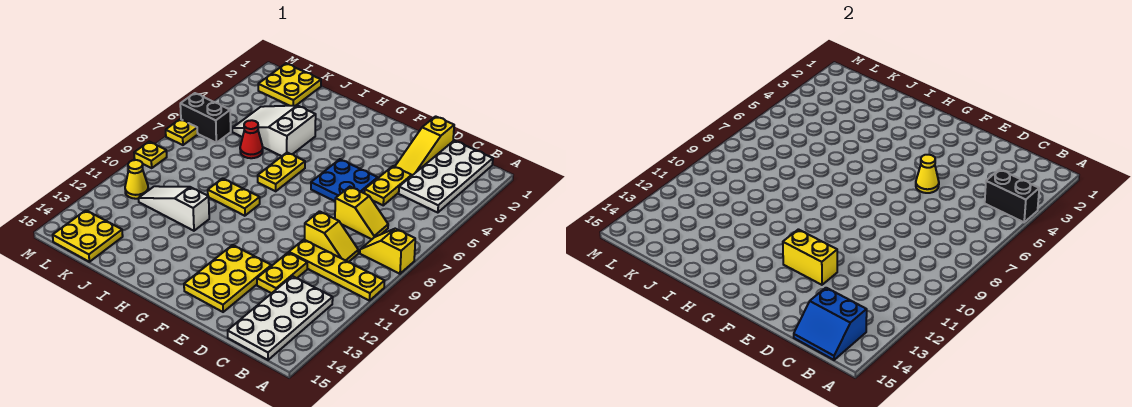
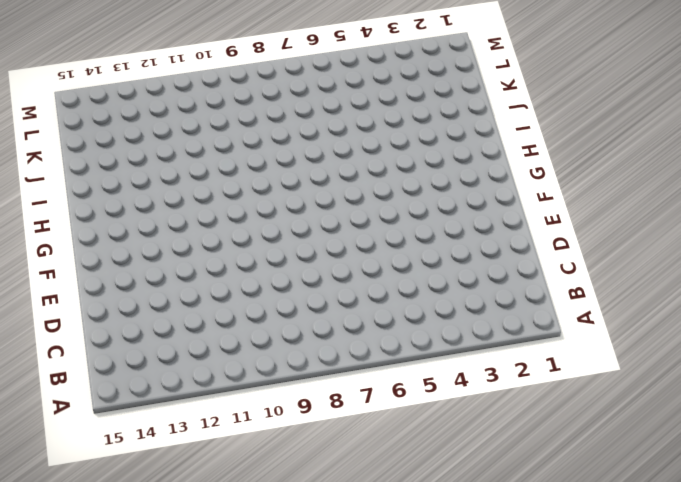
none -> yellow slope A8:B8 level 1 top A
none -> yellow plate A10:D10 level 1
none -> white plate B1:C4 level 1

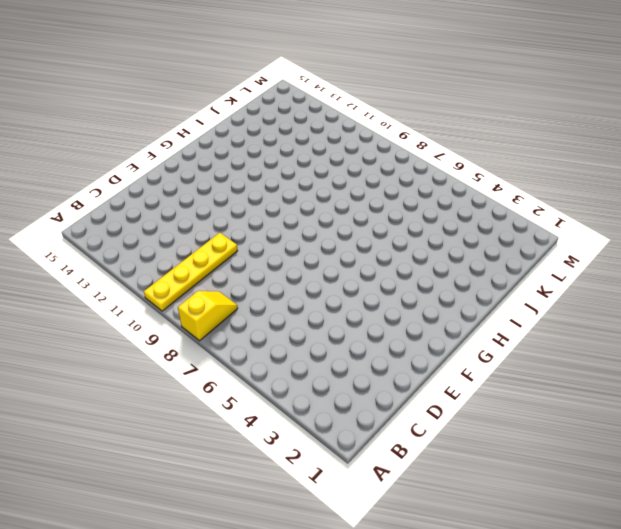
none -> white plate B1:C4 level 1
none -> white plate B12:C15 level 1
none -> yellow slope C7:D7 level 1 top D

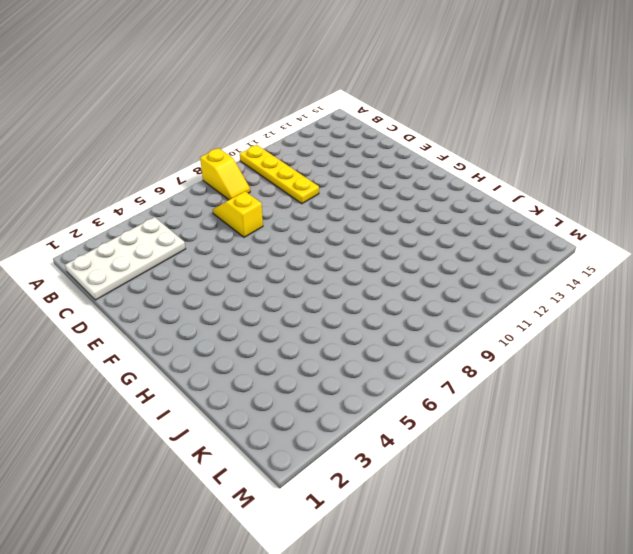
none -> white plate B12:C15 level 1
none -> yellow slope C9:D9 level 1 top D
none -> yellow slope D1:D3 level 1 top 1

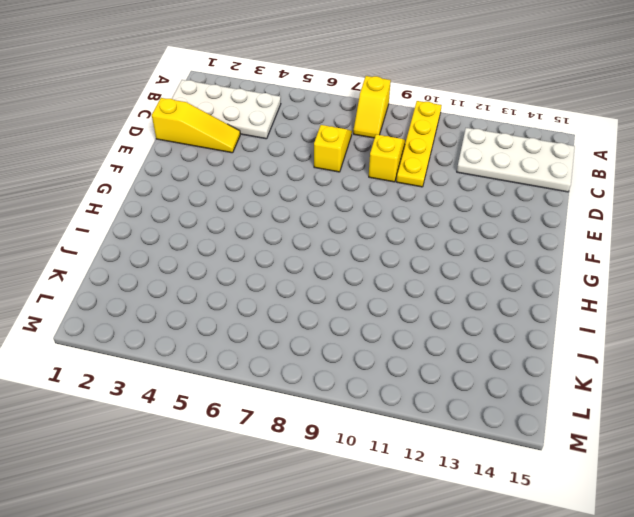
none -> yellow plate D4:D5 level 1
none -> yellow plate D11:D12 level 1
none -> blue plate E5:F6 level 1

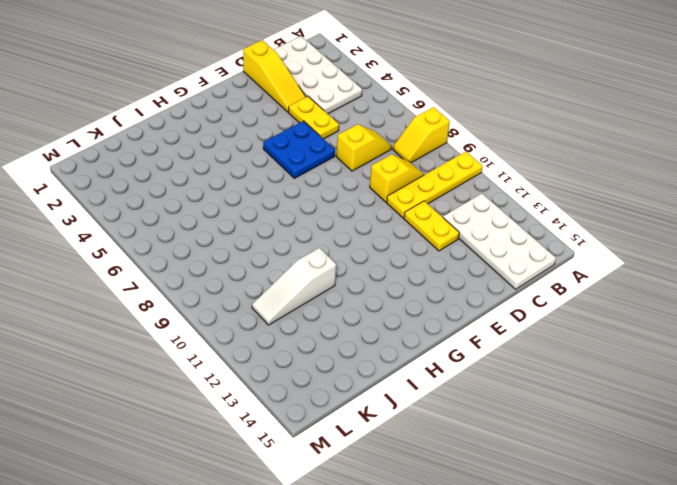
none -> yellow plate E12:F14 level 1
none -> yellow plate H6:H7 level 1
none -> yellow plate H9:I9 level 1

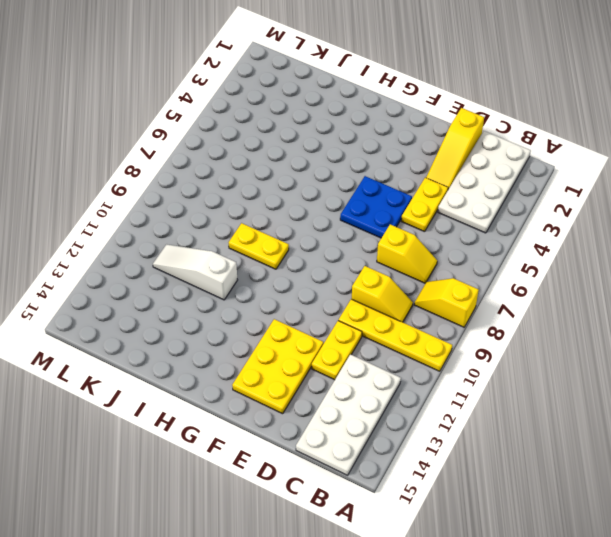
none -> yellow plate H6:H7 level 1
none -> white slope I4:K5 level 1 top I
none -> red cone J6 level 1

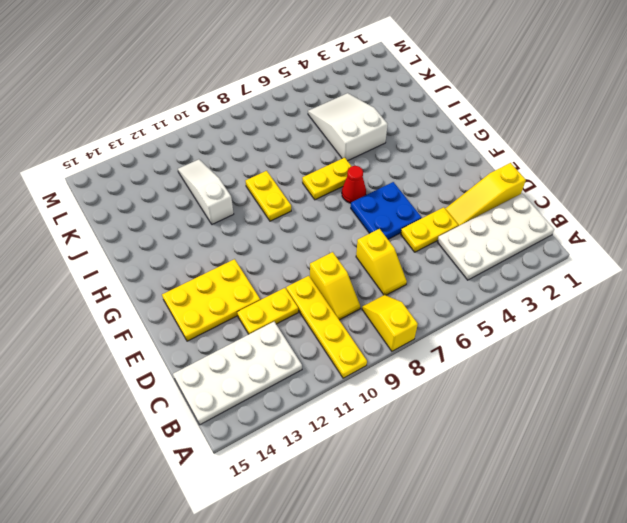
red cone G6 level 1 -> red cone J6 level 1
none -> yellow plate K1:L2 level 1
none -> yellow plate K14:L15 level 1
none -> black brick L6:M6 level 1

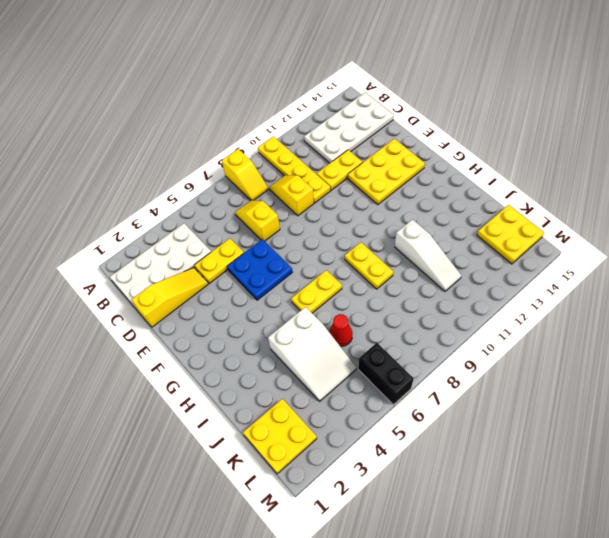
none -> yellow cone L11 level 1
none -> yellow plate M7 level 1
none -> yellow plate M9 level 1

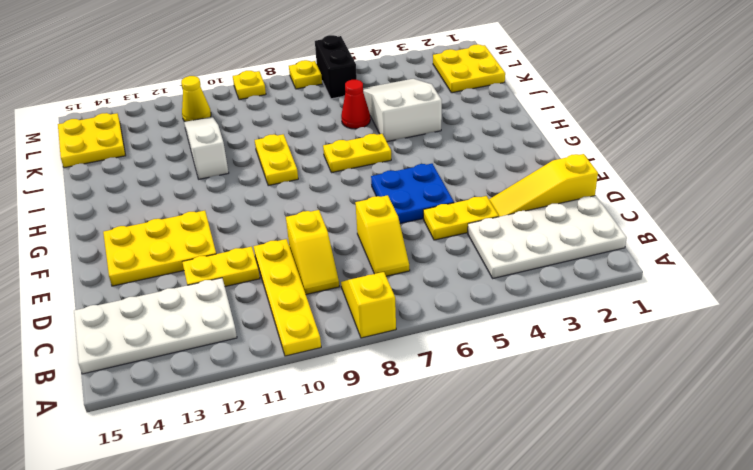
none -> black brick A4:B4 level 2
none -> blue slope B14:C15 level 2 top 14
none -> yellow cone E5 level 2

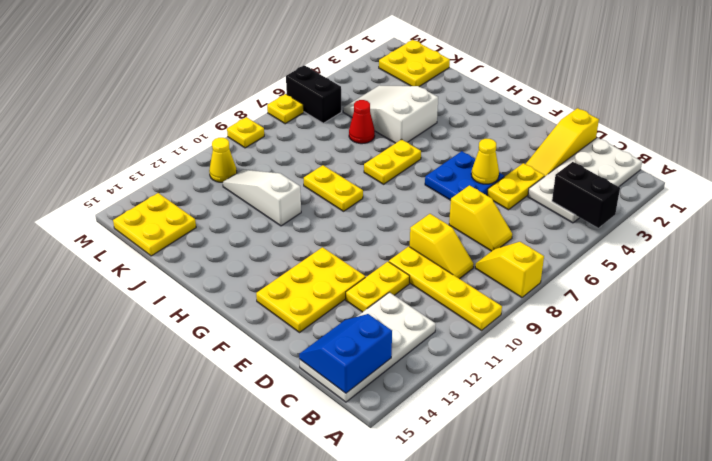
blue slope B14:C15 level 2 top B -> blue slope B14:C15 level 2 top 14
none -> yellow brick E12:F12 level 2

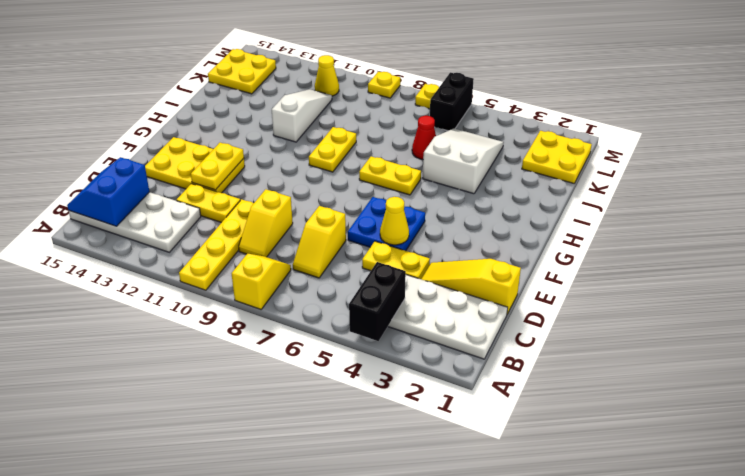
yellow plate E12:F12 level 2 -> yellow brick E12:F12 level 2

